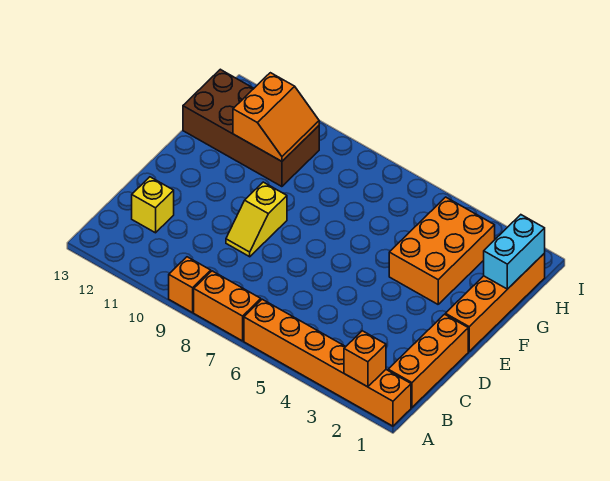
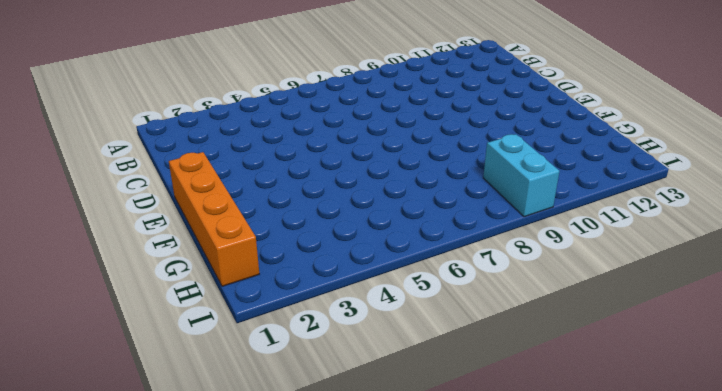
cyan brick H9:I9 level 1 -> cyan brick G1:H1 level 2
none -> orange brick A1:A6 level 1
none -> orange brick A7:A8 level 1
none -> orange brick A9 level 1

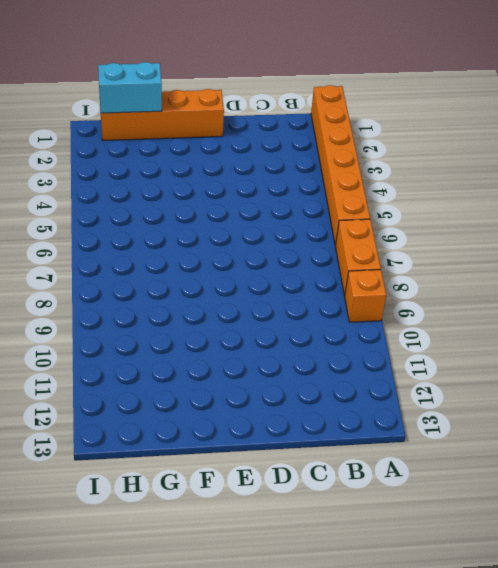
none -> orange brick B1:D1 level 1
none -> yellow brick C12 level 1
none -> yellow slope D9:E9 level 1 top E

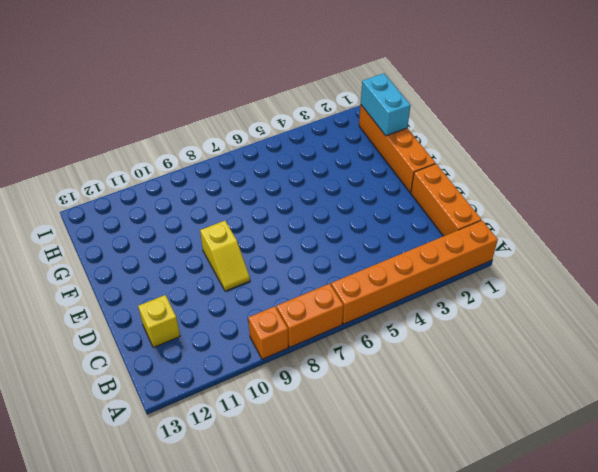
none -> orange brick F3:H4 level 1
none -> brown brick G10:H13 level 1
none -> orange brick A2 level 2

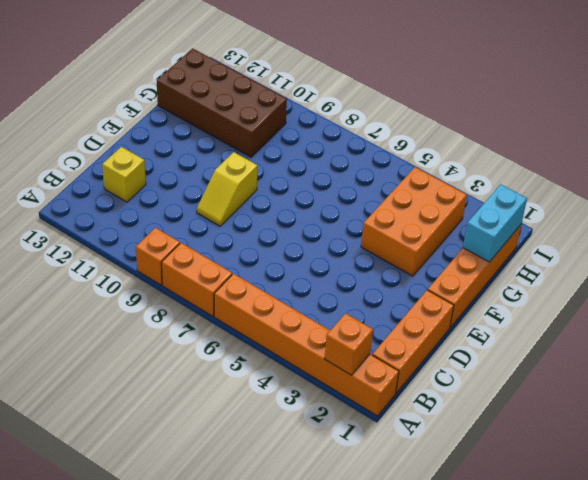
none -> orange slope G10:H11 level 2 top 11

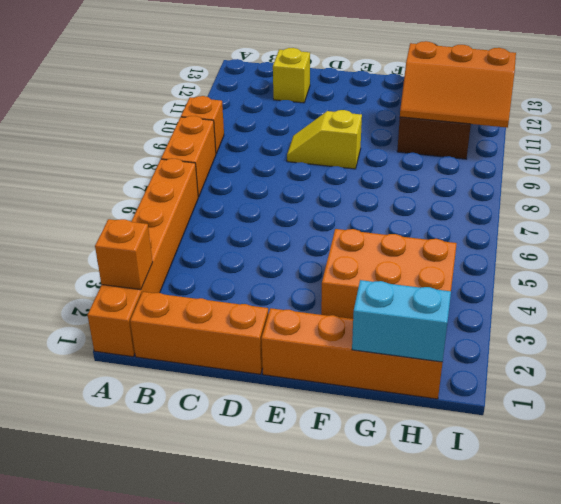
orange slope G10:I11 level 2 top 11 -> orange slope G10:H11 level 2 top 11

